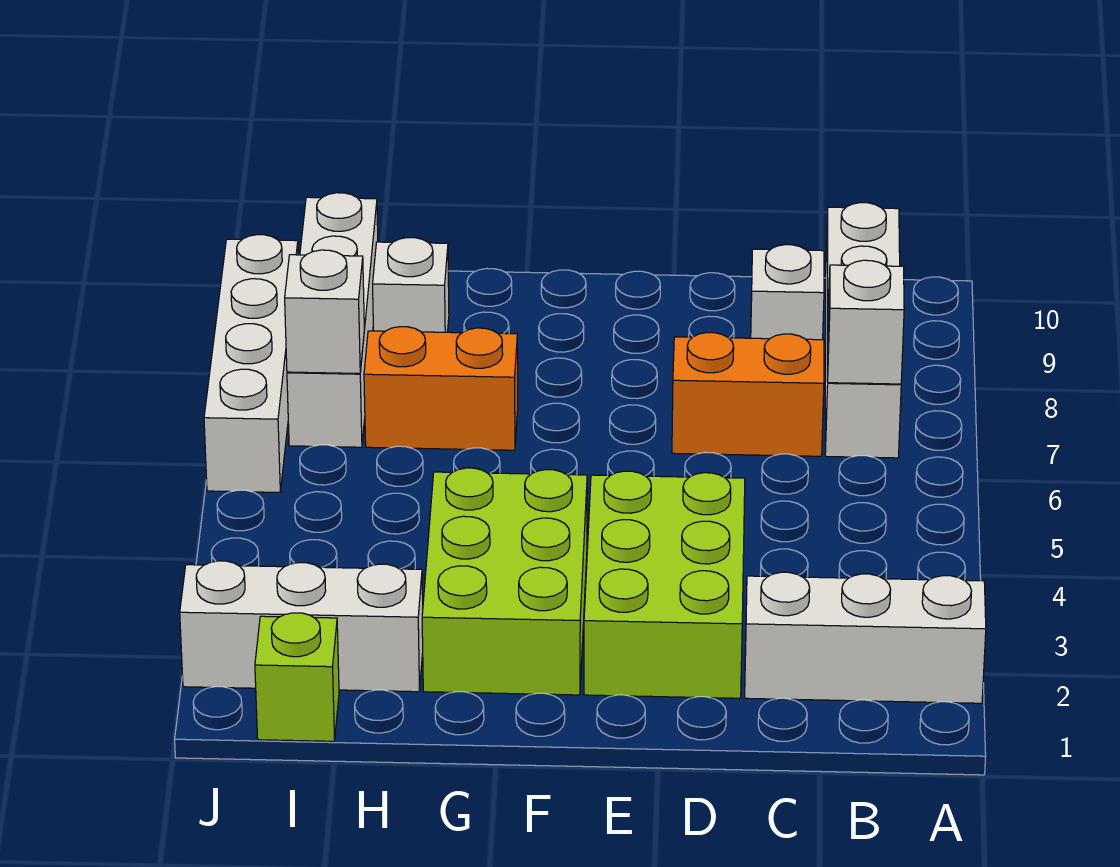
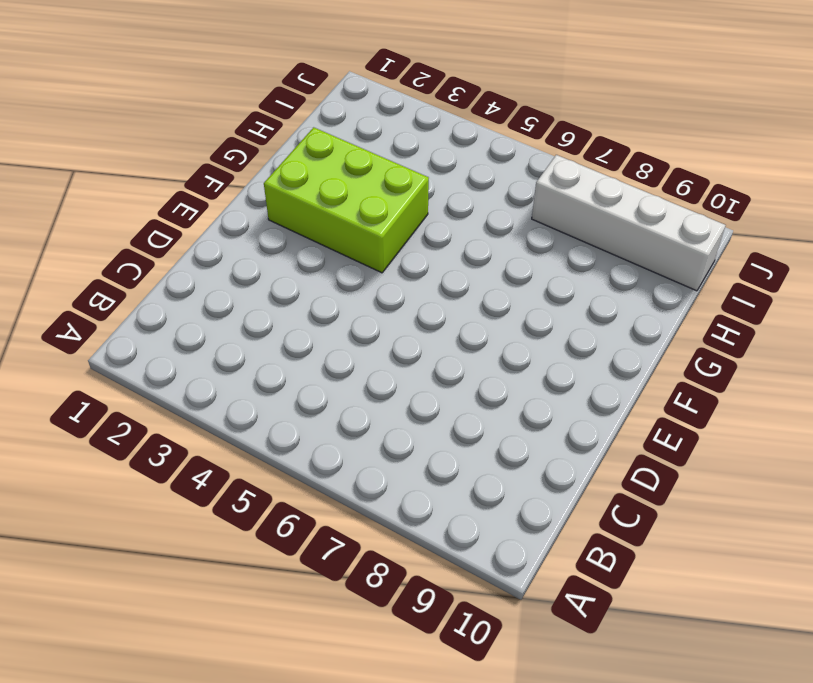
none -> white brick A2:C2 level 1
none -> white brick B7:B10 level 1
none -> orange brick C7:D7 level 1

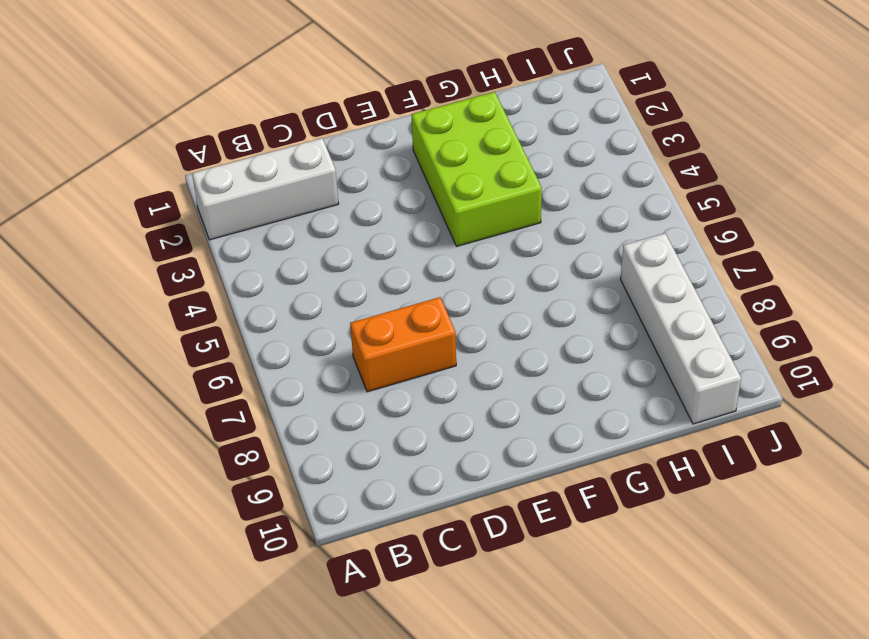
none -> white brick B7:B10 level 1
none -> white brick C9 level 1
none -> lime brick D2:E4 level 1

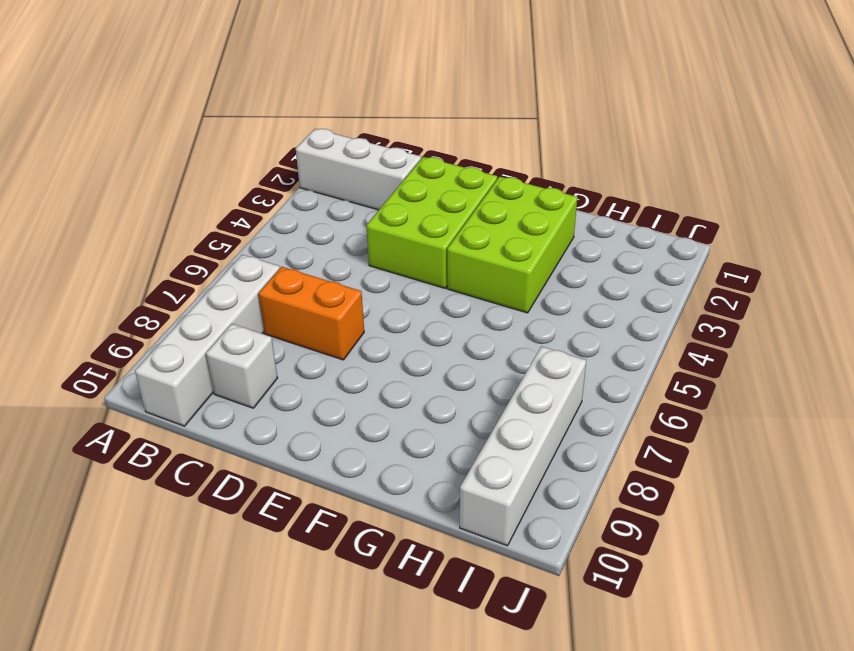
none -> orange brick G7:H7 level 1
none -> white brick H2:J2 level 1
none -> white brick H9 level 1

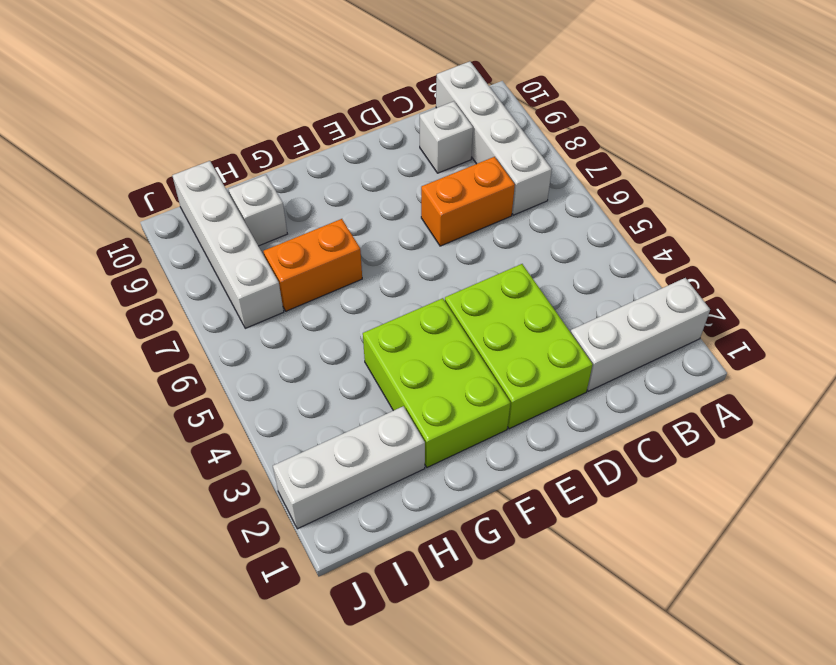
none -> lime brick I1 level 1
none -> white brick J6:J9 level 1
none -> white brick B7 level 2

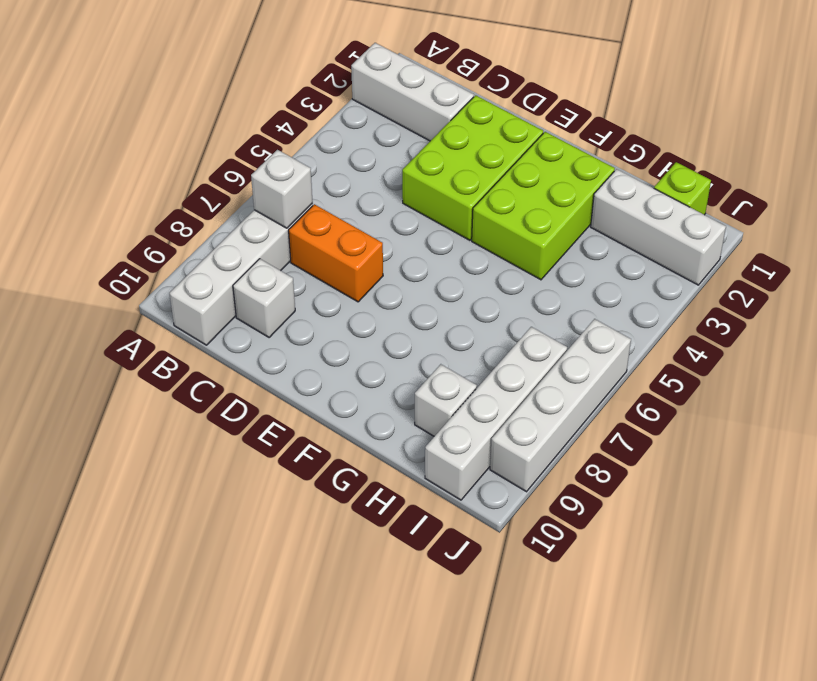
none -> orange brick G7:H7 level 1
none -> white brick I7 level 2

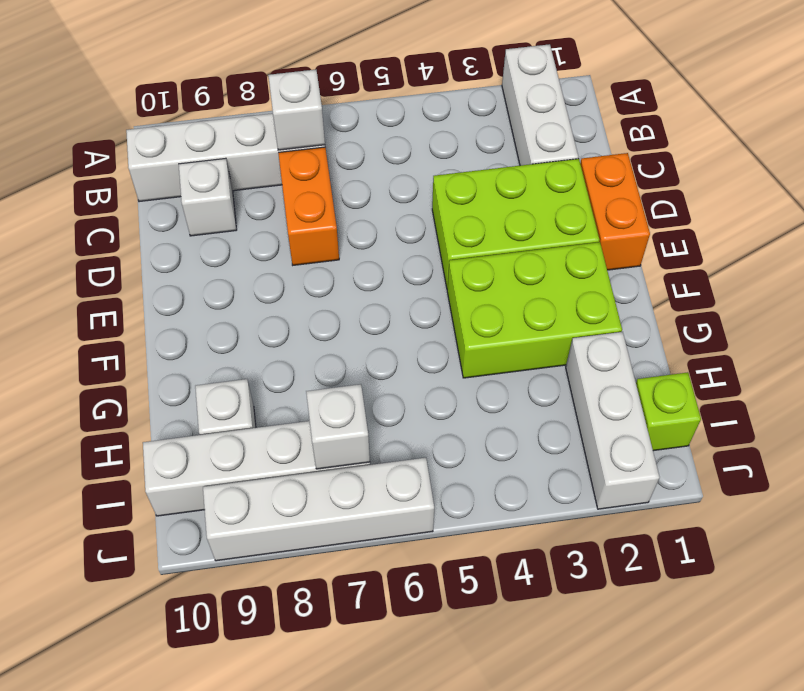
orange brick D1:E1 level 1 -> orange brick G7:H7 level 1

